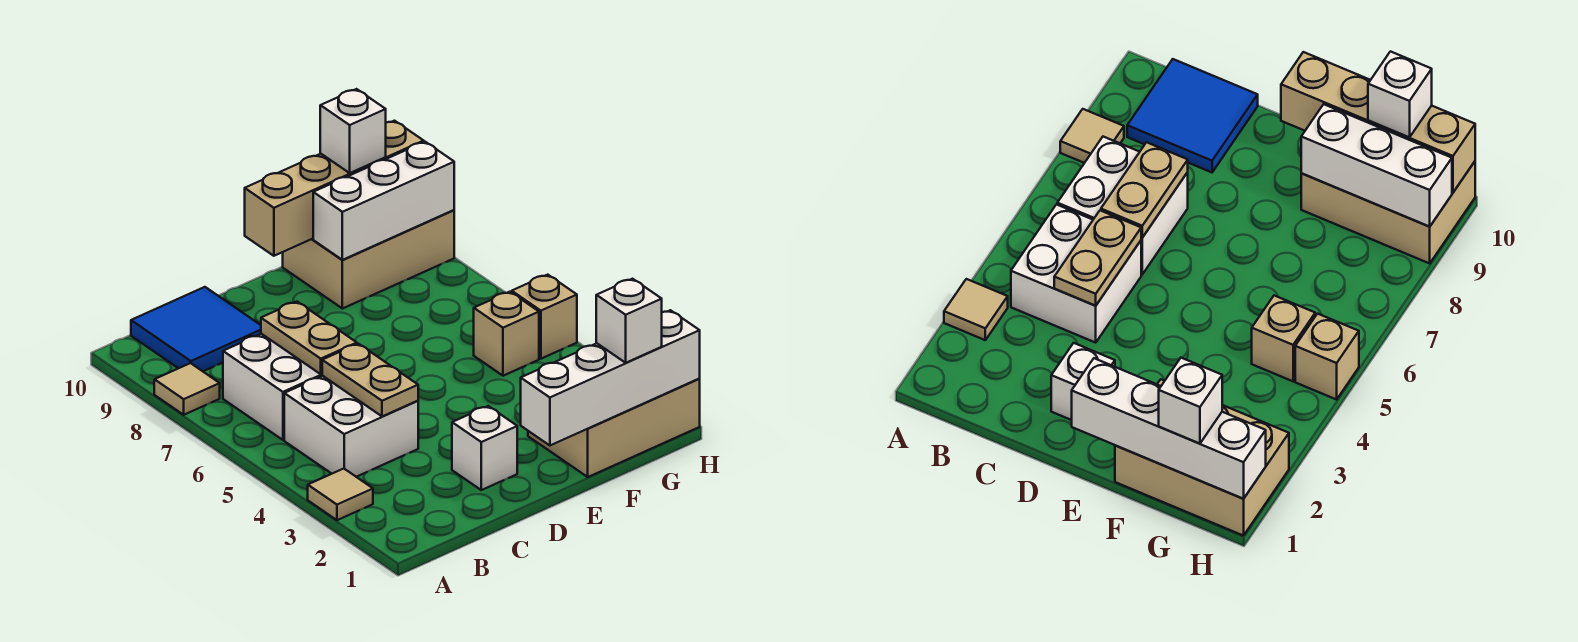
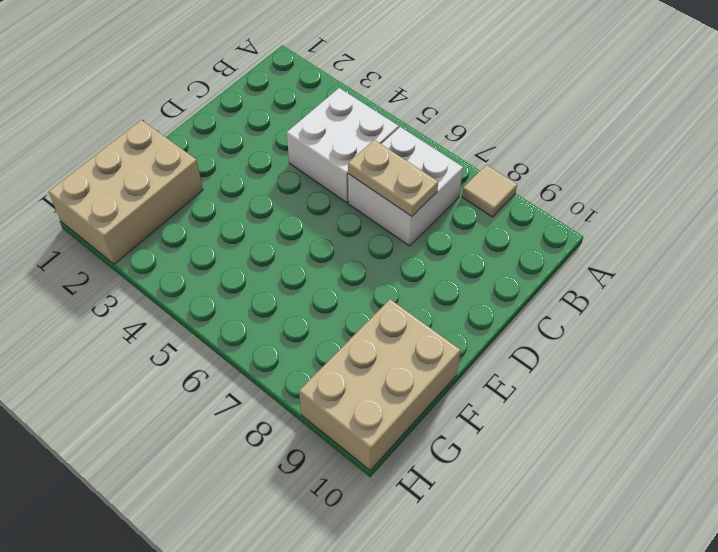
none -> tan tile A3 level 1
none -> blue tile B9:C10 level 1
none -> white brick D2 level 1

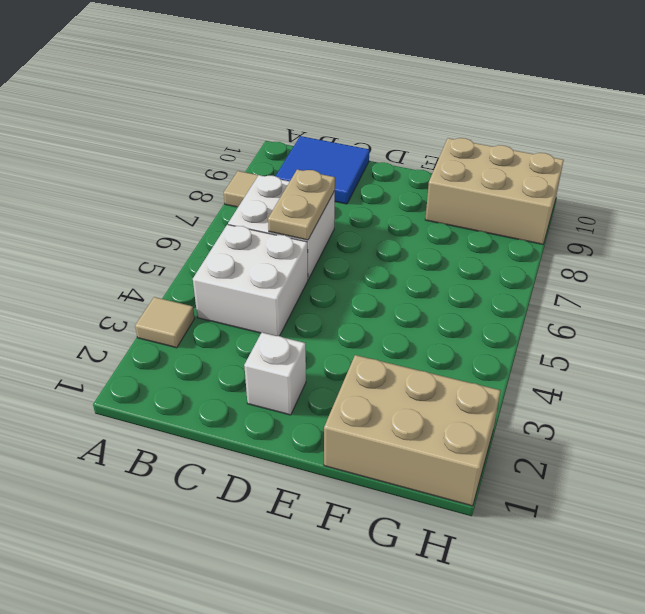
none -> tan brick G5 level 1
none -> tan brick H5 level 1
none -> tan plate C4:C5 level 2

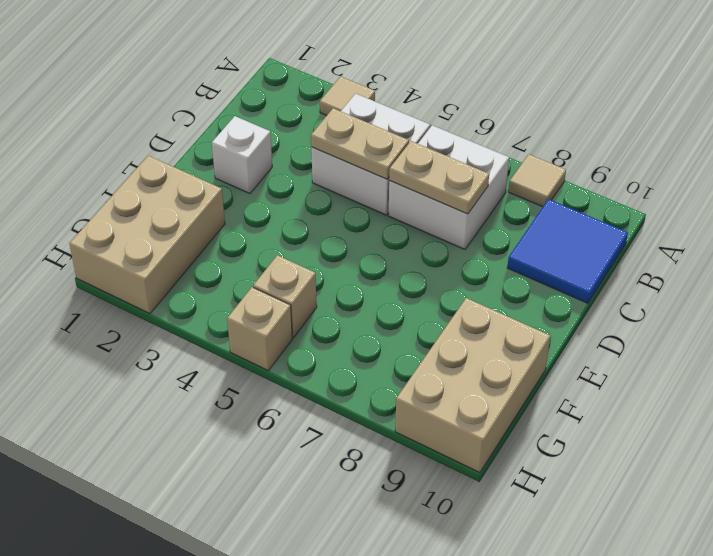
none -> white brick E1:H1 level 2
none -> tan brick E10:H10 level 2
none -> white brick F9:H9 level 2

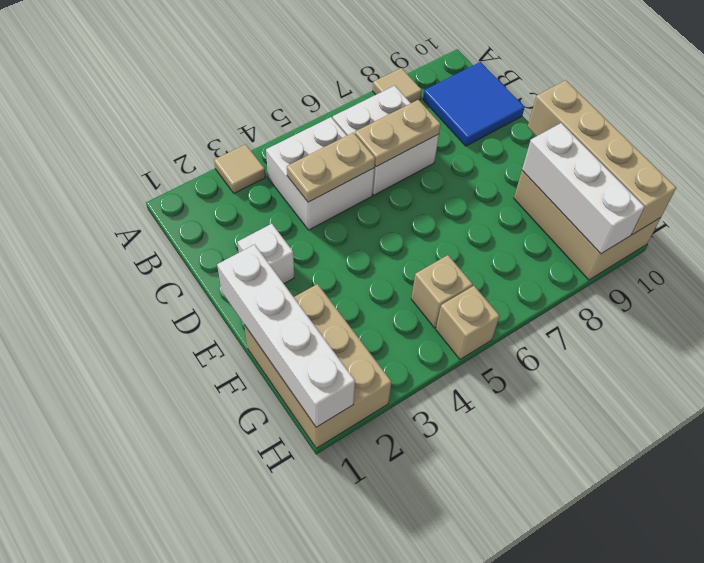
none -> white brick G1 level 3
none -> white brick G10 level 3

